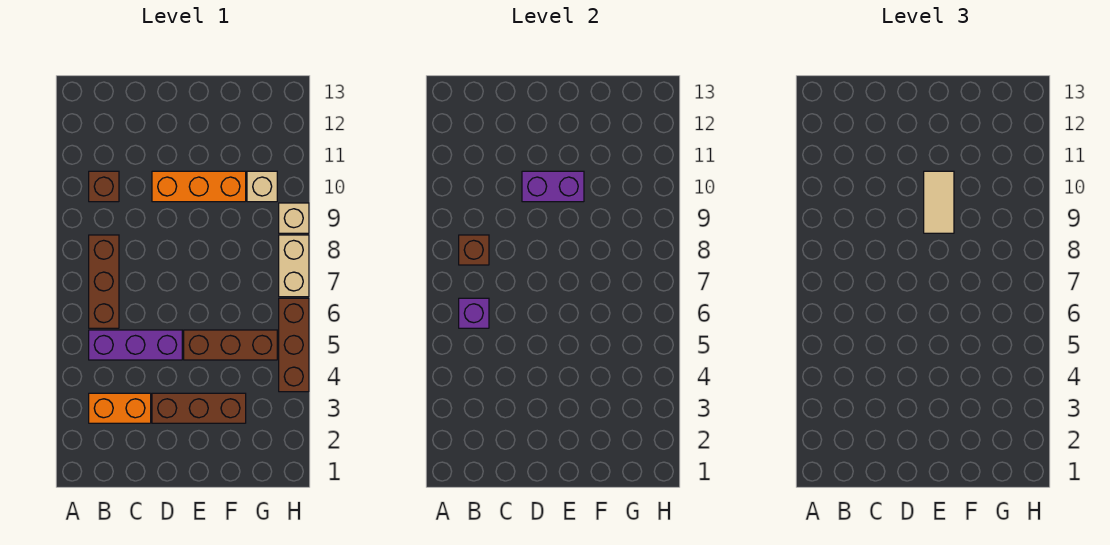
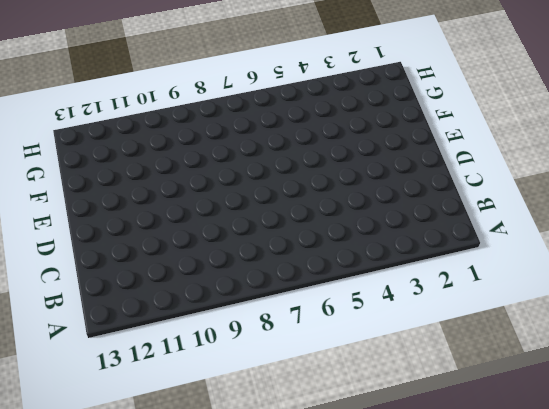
none -> orange brick B3:C3 level 1
none -> purple brick B5:D5 level 1
none -> brown brick B6:B8 level 1

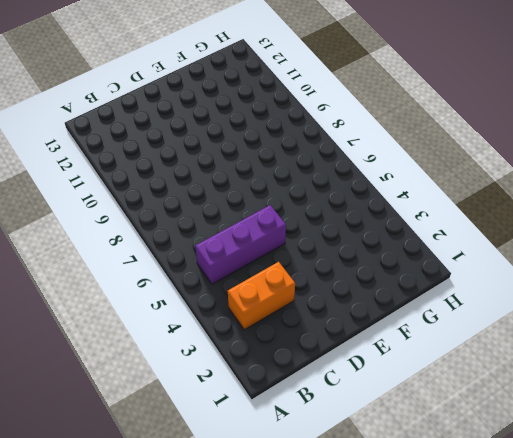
none -> brown brick B6:B8 level 1
none -> brown brick B10 level 1
none -> brown brick D3:F3 level 1

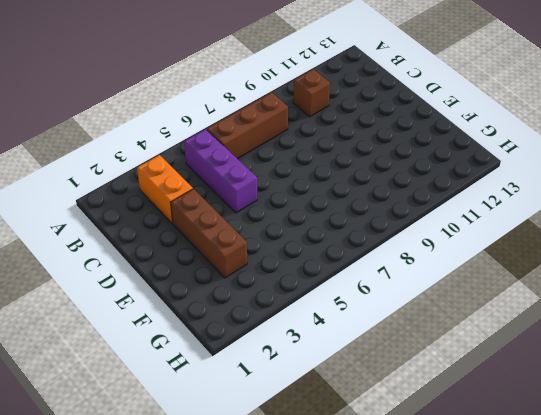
none -> orange brick D10:F10 level 1
none -> brown brick E5:G5 level 1
none -> tan brick G10 level 1

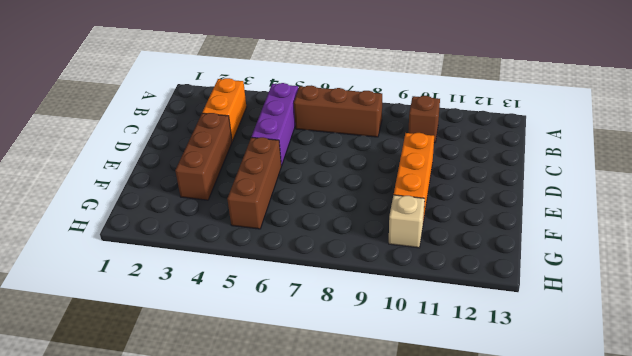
none -> brown brick H4:H6 level 1
none -> tan brick H7:H8 level 1
none -> tan brick H9 level 1

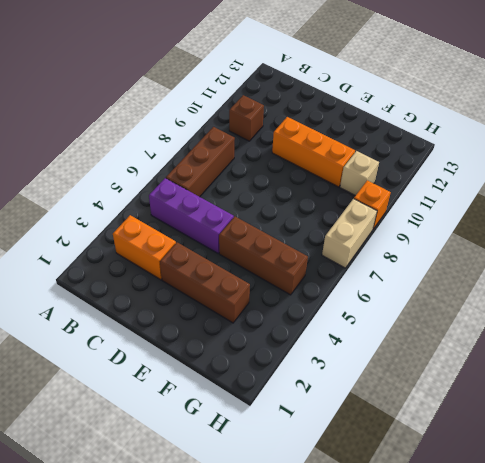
orange brick H9 level 1 -> tan brick H9 level 1
none -> brown brick H4:H6 level 1
none -> purple brick B6 level 2
none -> brown brick B8 level 2

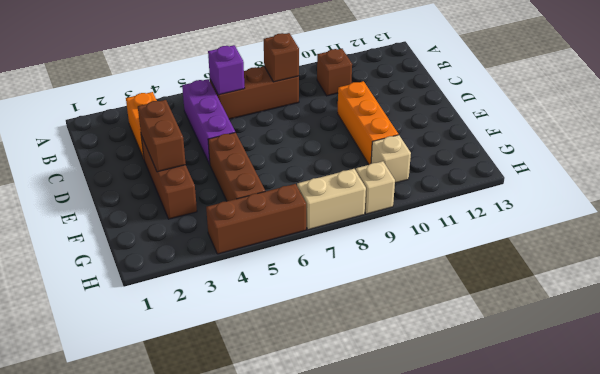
brown brick D3:E3 level 2 -> none
none -> purple brick D10:E10 level 2
none -> tan tile E9:E10 level 3

